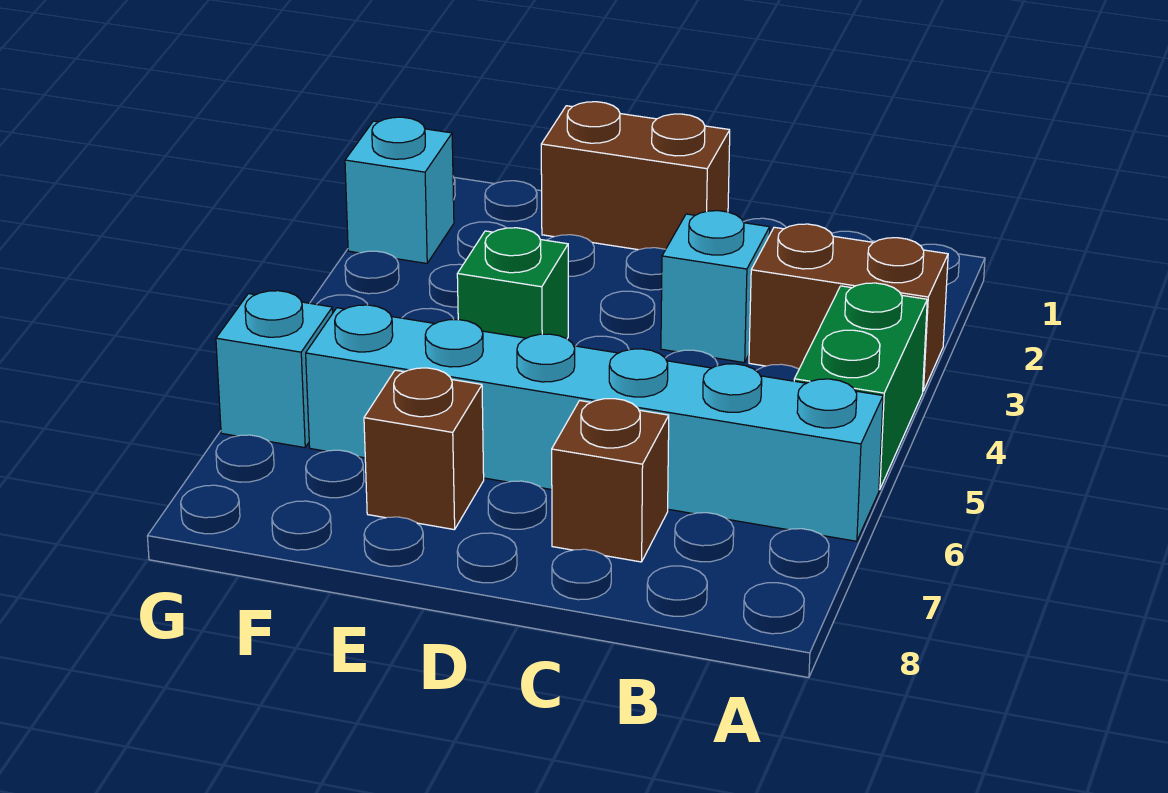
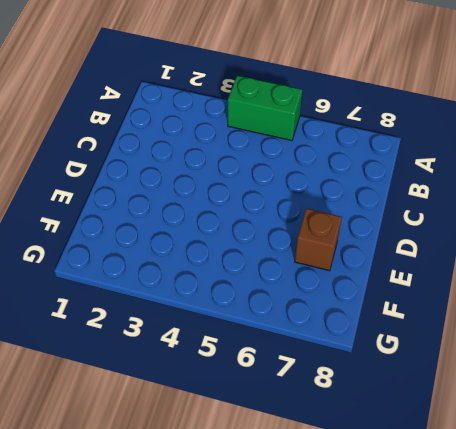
none -> brown brick A3:B3 level 1
none -> cyan brick A6:F6 level 1

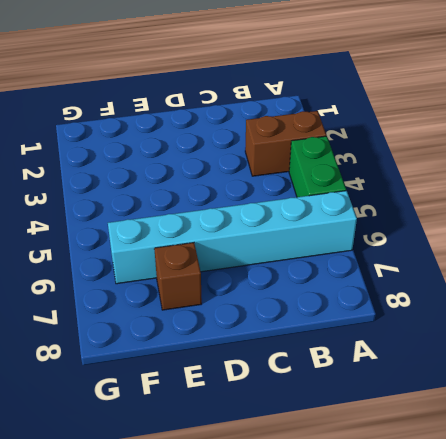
none -> cyan brick C3 level 1
none -> brown brick C7 level 1

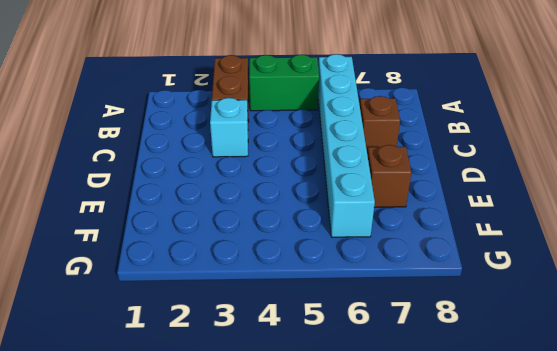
none -> brown brick D1:E1 level 1
none -> green brick E4 level 1

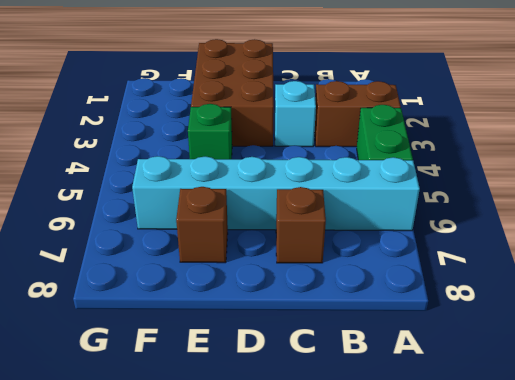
brown brick D1:E3 level 1 -> brown brick D1:E1 level 1
none -> cyan brick G2 level 1
none -> cyan brick G6 level 1

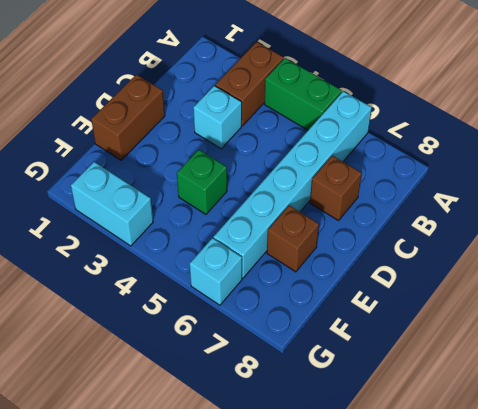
cyan brick G2:G3 level 1 -> cyan brick G2 level 1

